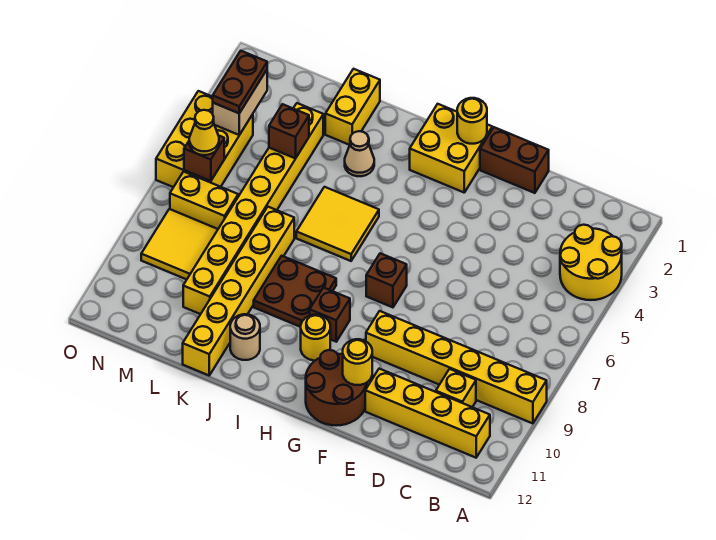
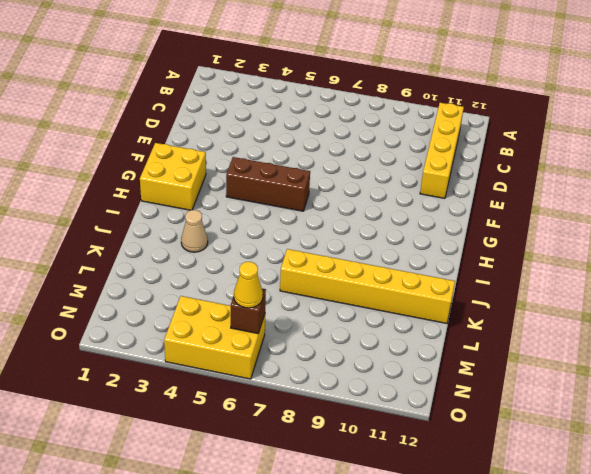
brown brick G4:G6 level 1 -> none
none -> yellow round brick A3:B4 level 1
none -> yellow brick A9:F9 level 1
none -> yellow brick C10 level 1

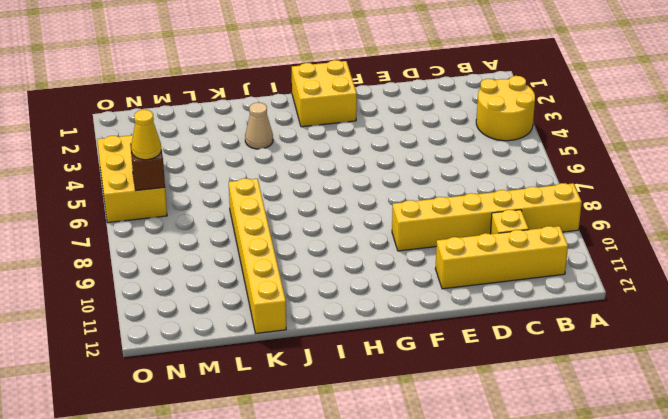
none -> brown brick E1:F1 level 1
none -> brown round brick F11:G12 level 1
none -> brown brick G7 level 1

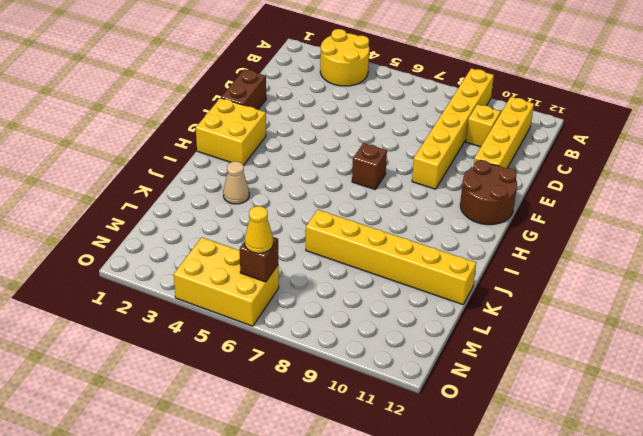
none -> brown brick H9 level 1
none -> yellow round brick H10 level 1
none -> yellow tile I5:J6 level 1

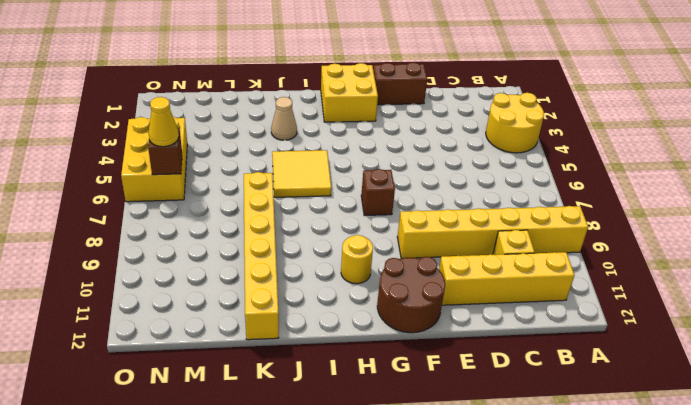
none -> brown brick H9 level 1
none -> brown plate I8:J9 level 1
none -> tan round brick J11 level 1

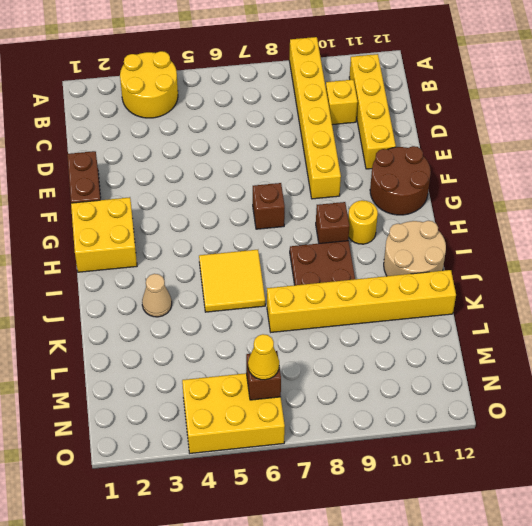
tan round brick I11:J12 level 1 -> tan round brick J11 level 1
none -> yellow brick K1:K2 level 1
none -> yellow brick L3:L10 level 1
none -> yellow brick M7:N7 level 1

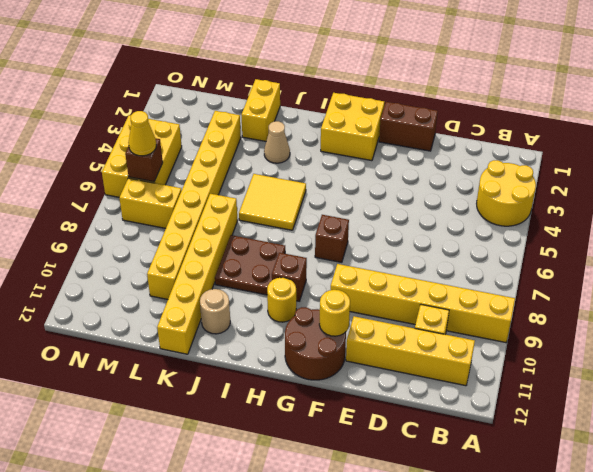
none -> yellow tile M8:N9 level 1
none -> yellow round brick G1 level 2
none -> brown brick L4 level 2

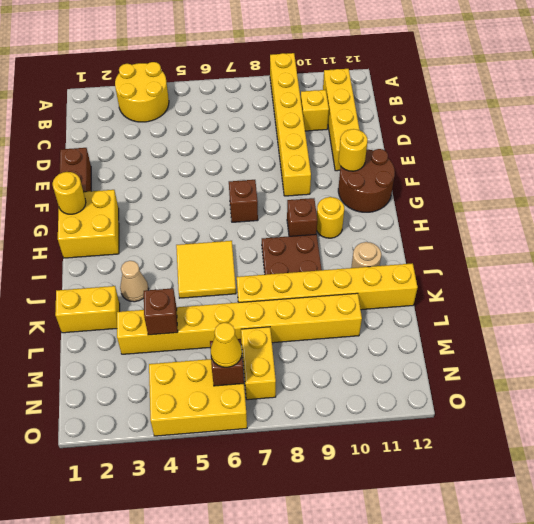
none -> yellow tile M8:N9 level 1
none -> tan brick N3:N4 level 2
none -> brown plate N3:N4 level 3

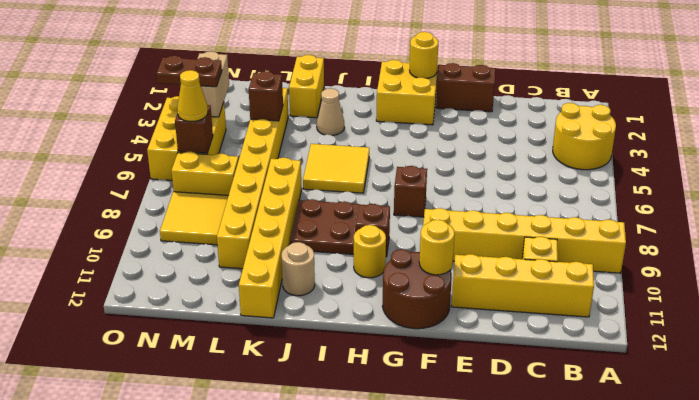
brown plate N4:O4 level 3 -> brown plate N3:N4 level 3

